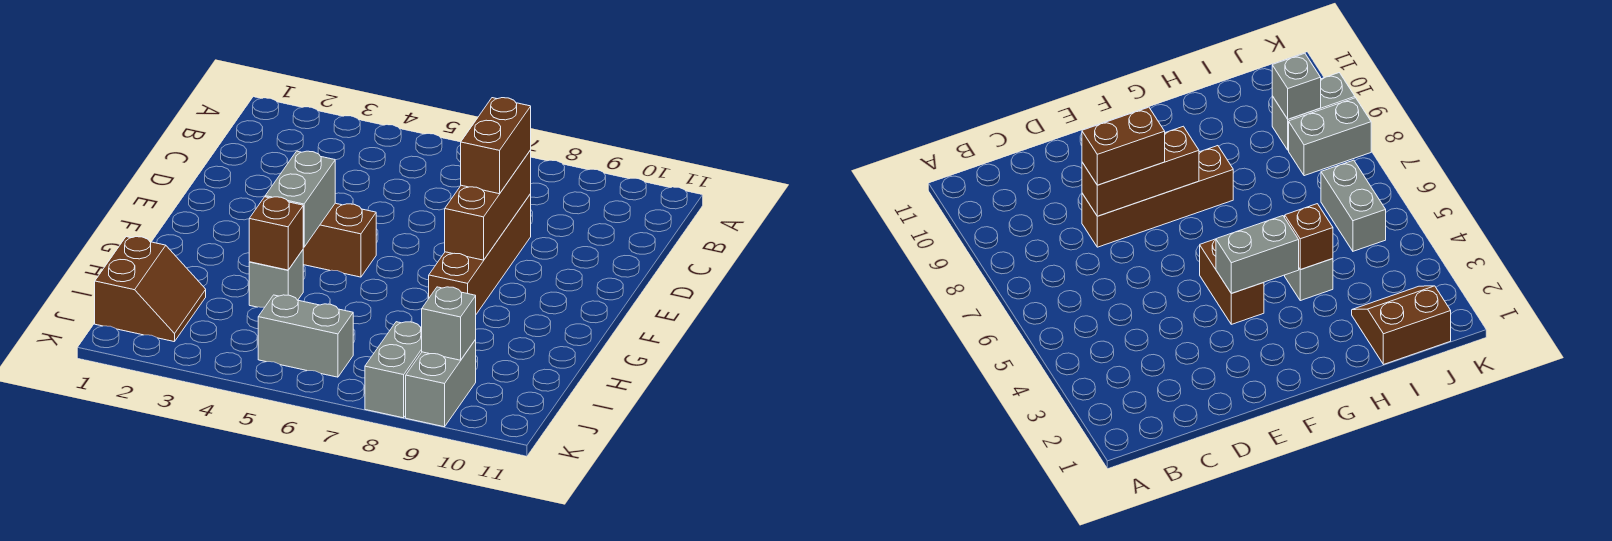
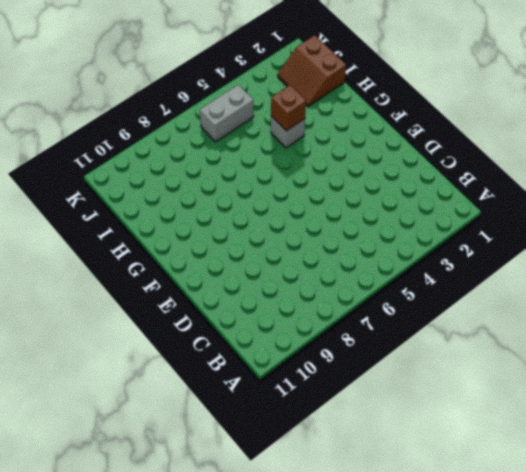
none -> brown brick D8:G8 level 1
none -> brown brick F4:F5 level 1
none -> grey brick J8:K8 level 1

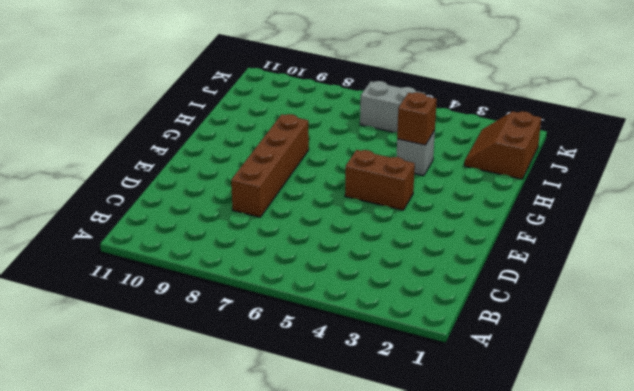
none -> grey brick J8:K8 level 1
none -> grey brick J9:K9 level 1
none -> brown brick D8:F8 level 2

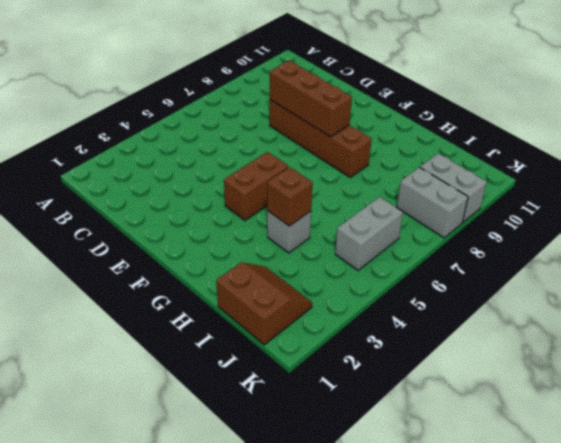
none -> grey brick F4:G4 level 2
none -> grey brick J9 level 2
none -> brown brick D8:E8 level 3

